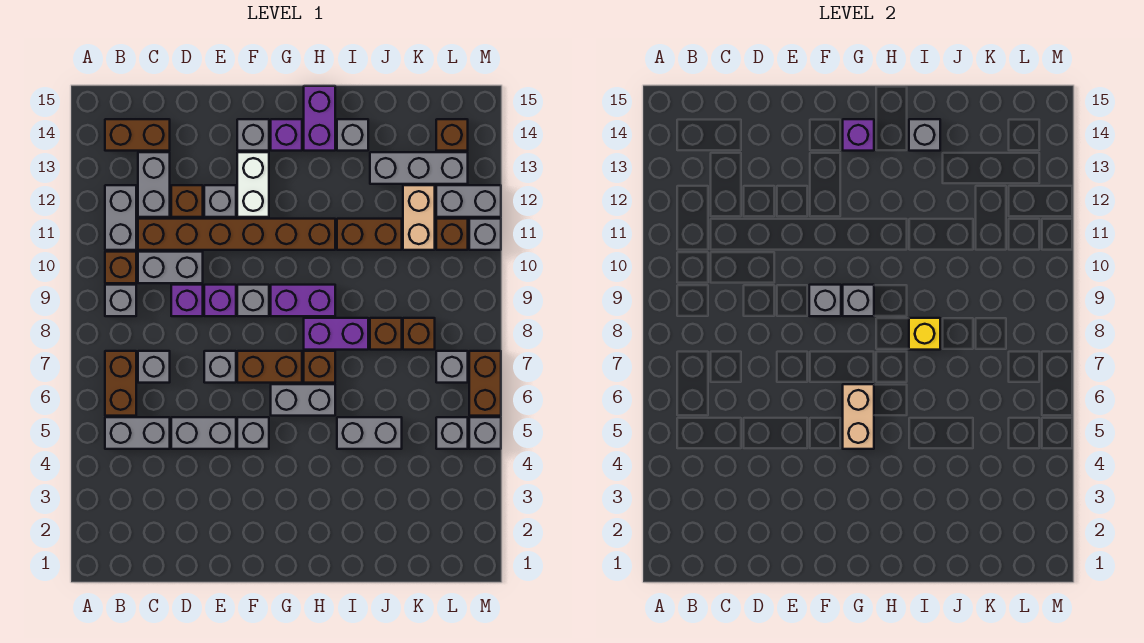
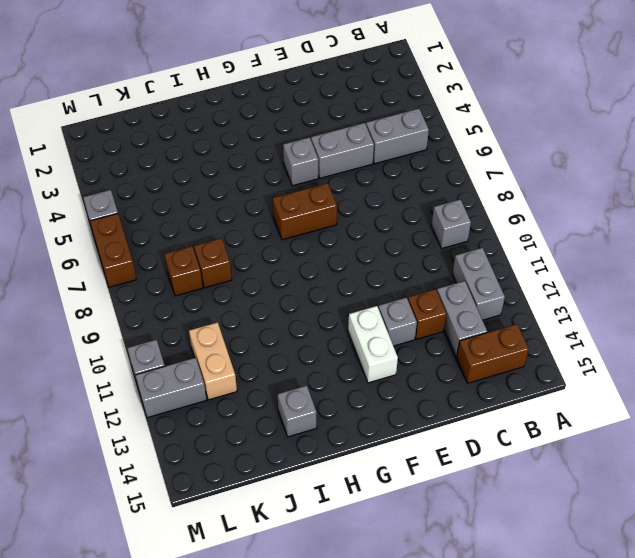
none -> brown brick B6:B7 level 1
none -> brown brick B10 level 1
none -> grey brick C7 level 1
none -> grey brick C10:D10 level 1

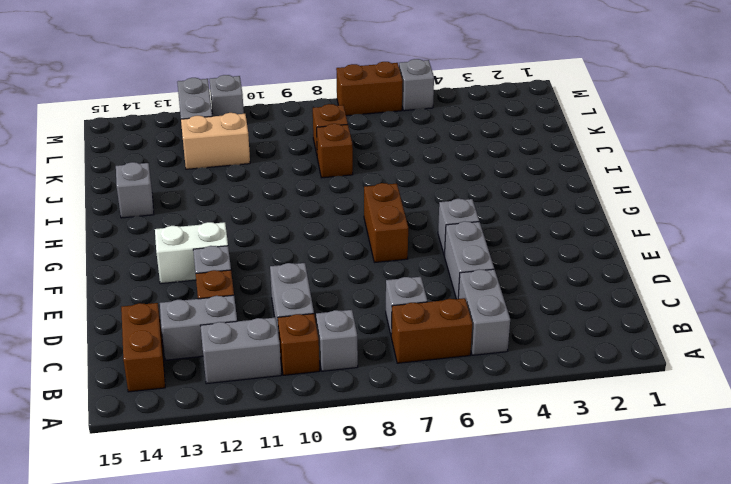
none -> brown brick C11:H11 level 1
none -> purple brick D9 level 1
none -> grey brick E7 level 1
none -> purple brick E9 level 1

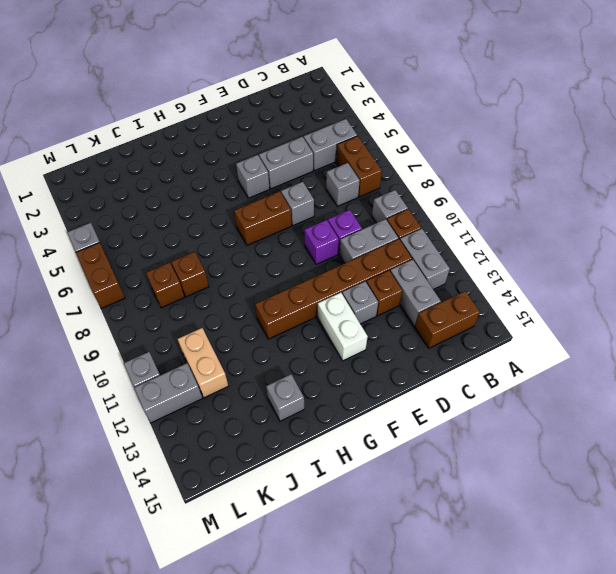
none -> grey brick F9 level 1
none -> grey brick F14 level 1
none -> grey brick G6:H6 level 1
none -> purple brick G9:H9 level 1

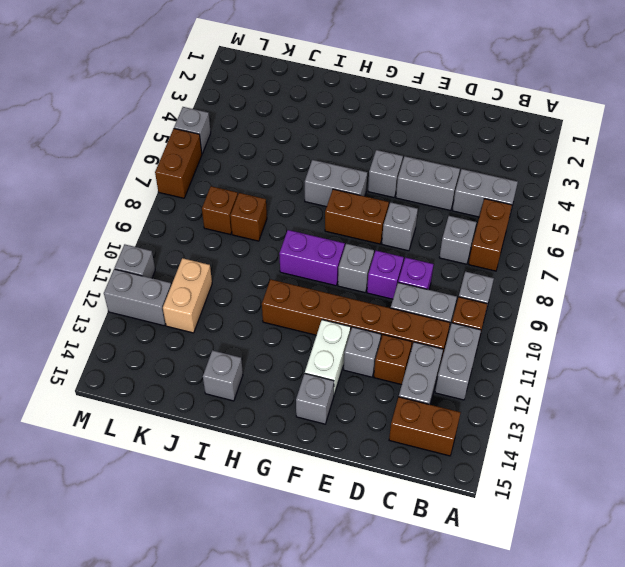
none -> purple brick G14 level 1
none -> brown brick H7 level 1
none -> purple brick H8:I8 level 1
none -> purple brick H14:H15 level 1

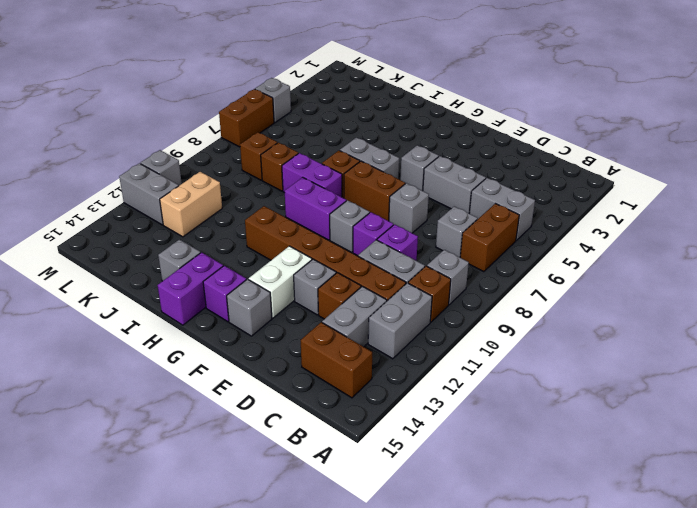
none -> grey brick I5:J5 level 1
none -> brown brick I11:J11 level 1
none -> grey brick J13:L13 level 1
none -> grey brick L5 level 1

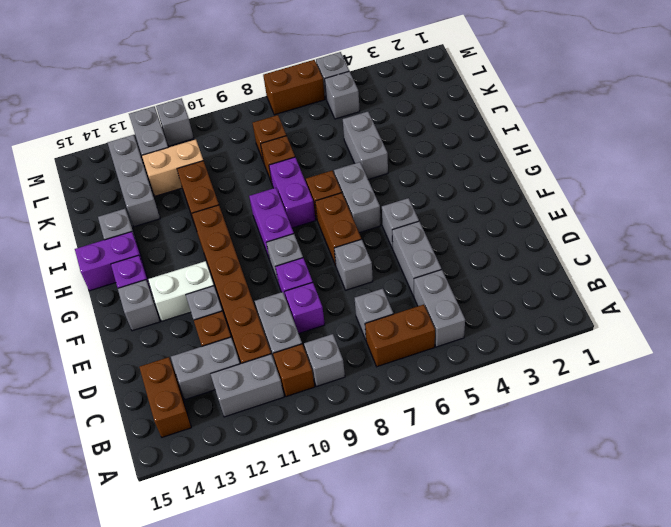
none -> grey brick L7 level 1
none -> brown brick L11 level 1
none -> brown brick L14 level 1
none -> grey brick F9 level 2

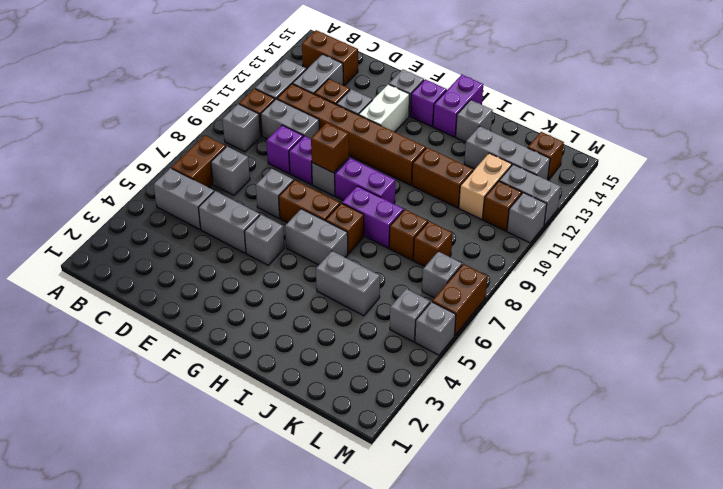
brown brick F9 level 2 -> grey brick F9 level 2
none -> tan brick G5:G6 level 2
none -> grey brick G9 level 2
none -> purple brick G14 level 2
none -> yellow brick I8 level 2

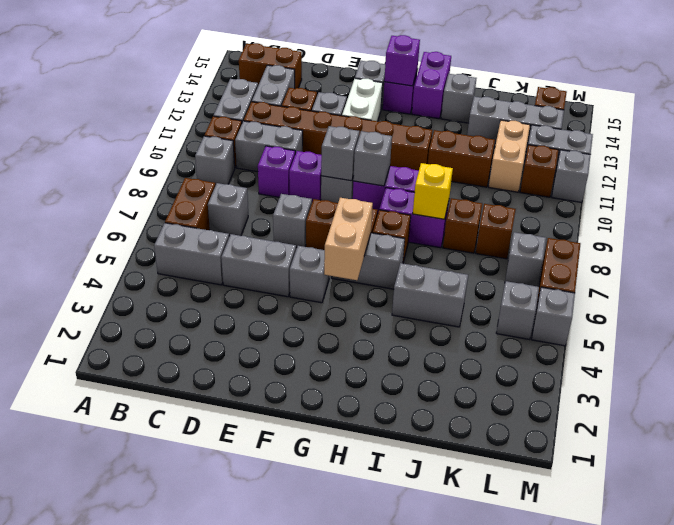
none -> grey brick I14 level 2

